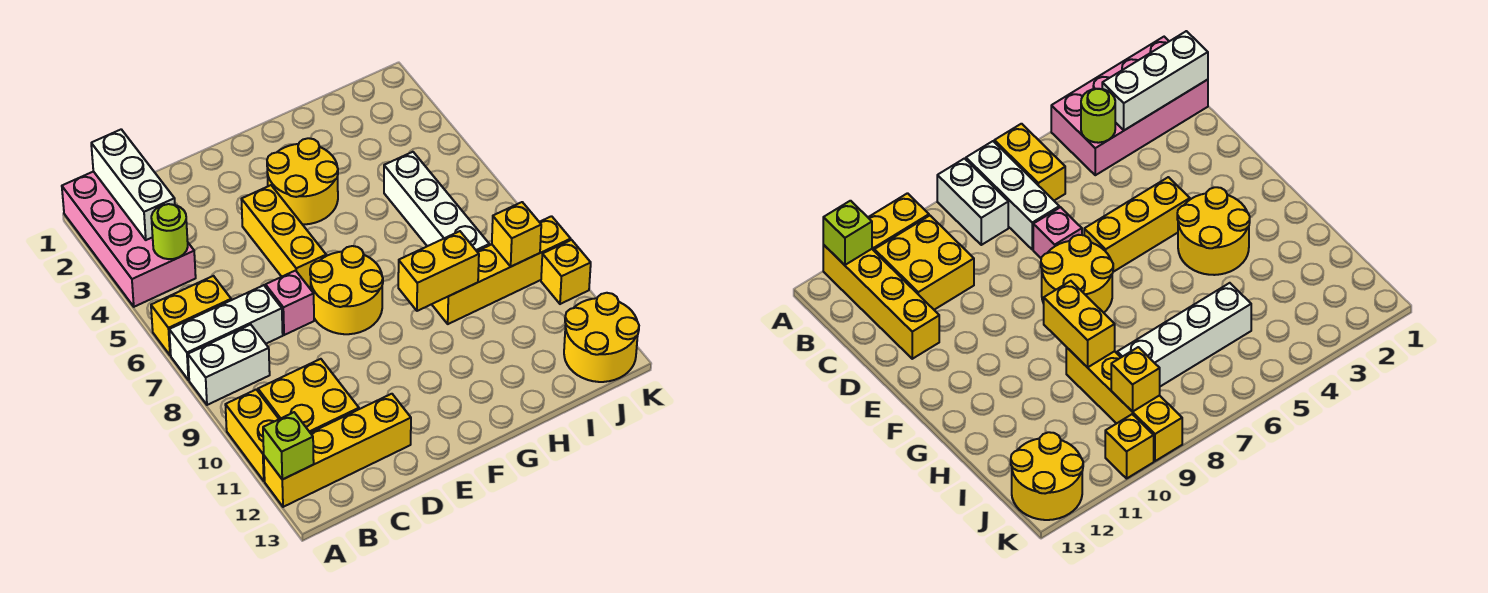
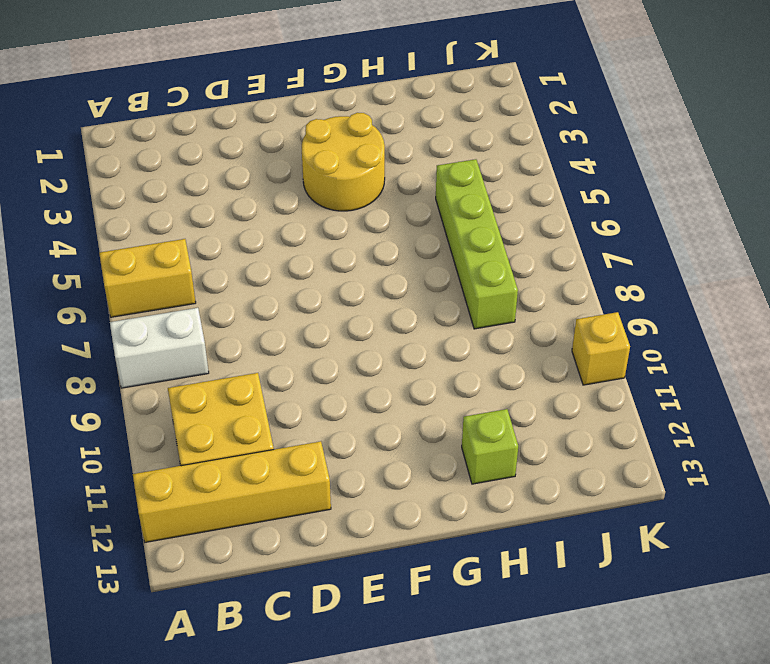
lime brick H12 level 1 -> lime brick A12 level 2
lime brick I5:I8 level 1 -> white brick I5:I8 level 1
none -> pink brick A1:B4 level 1
none -> white brick A7:C7 level 1
none -> yellow brick A10:A11 level 1

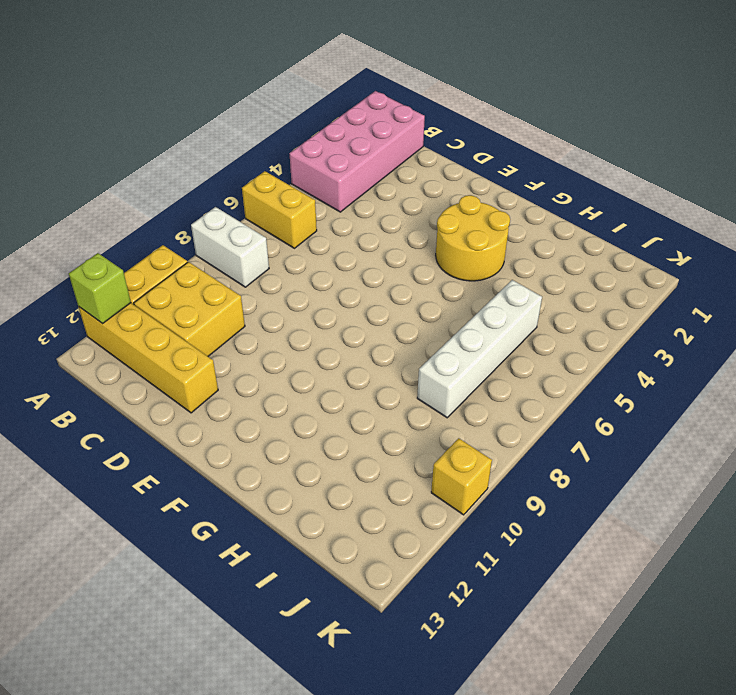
none -> white brick A7:C7 level 1
none -> pink brick D7 level 1
none -> yellow brick E4:E6 level 1

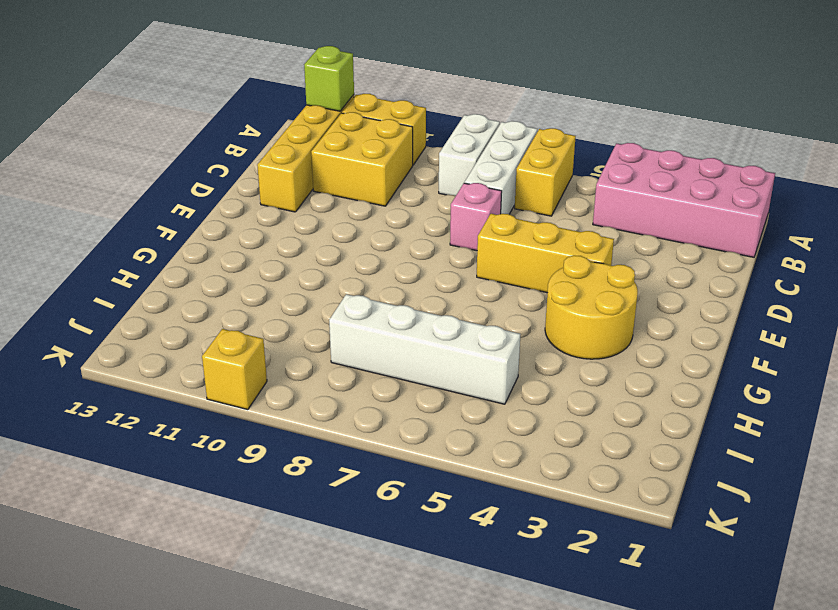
none -> yellow round brick E7:F8 level 1
none -> yellow brick H9:K9 level 1
none -> yellow round brick J12:K13 level 1

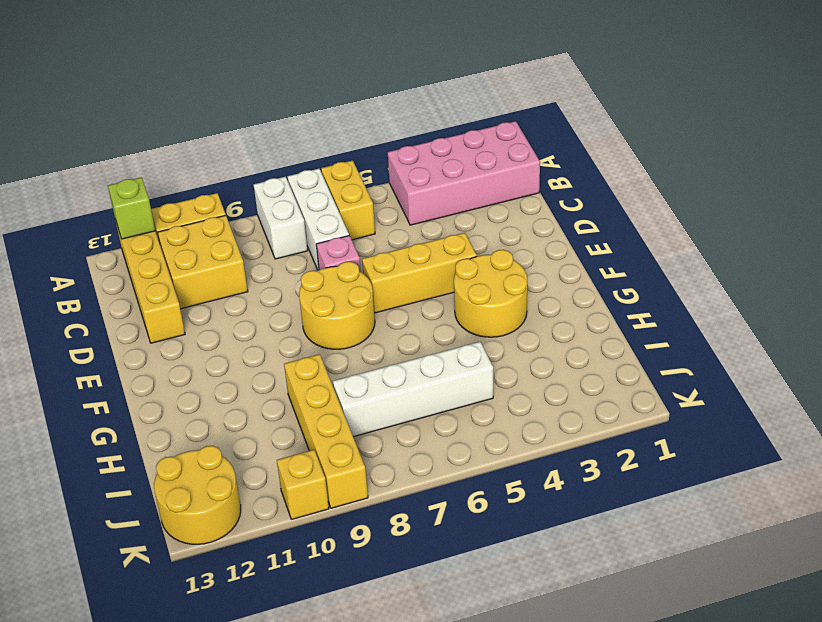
none -> white brick B1:B3 level 2
none -> lime round brick B4 level 2
none -> yellow brick G9:H9 level 2

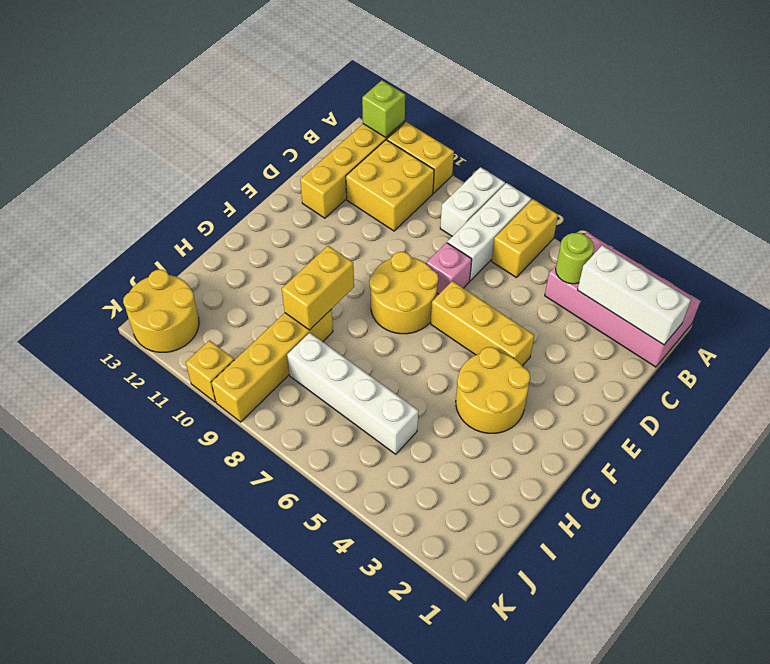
none -> yellow brick J9 level 2

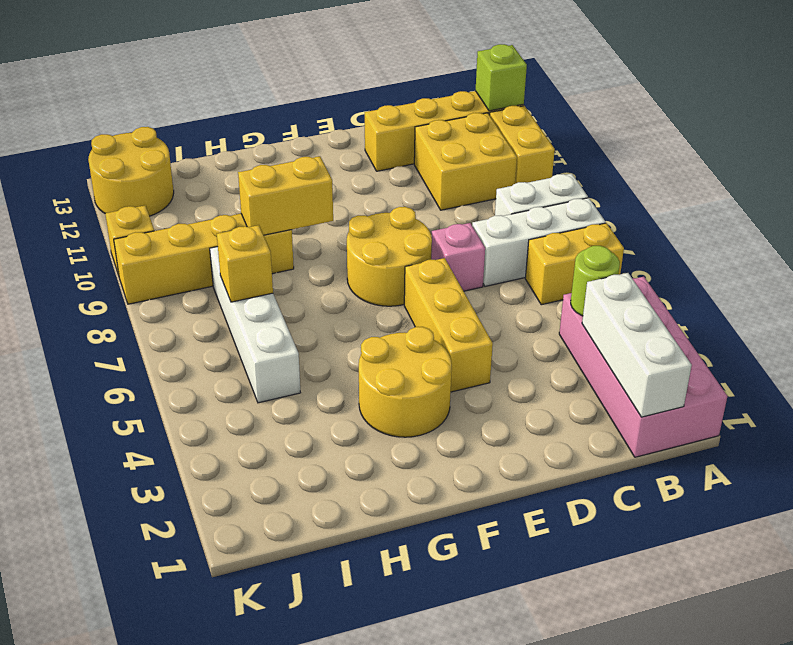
yellow brick I7 level 2 -> yellow brick J9 level 2

